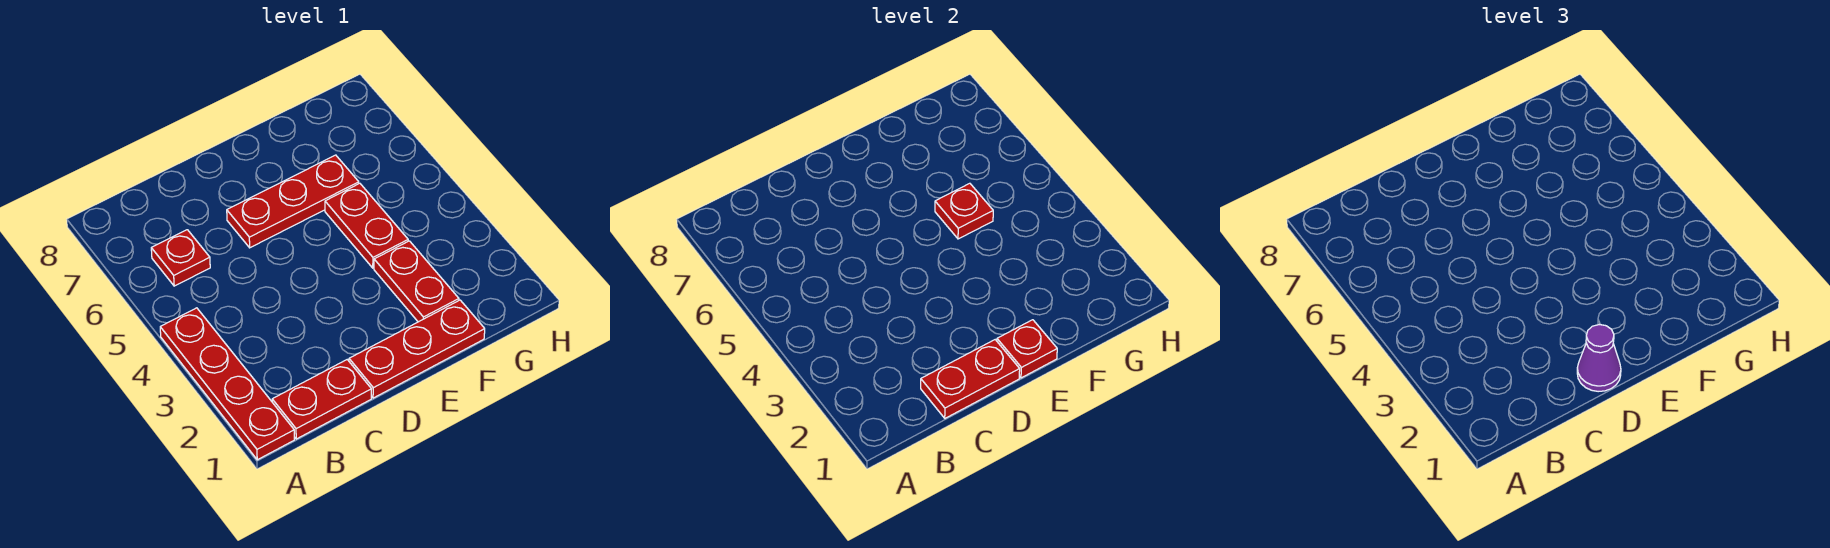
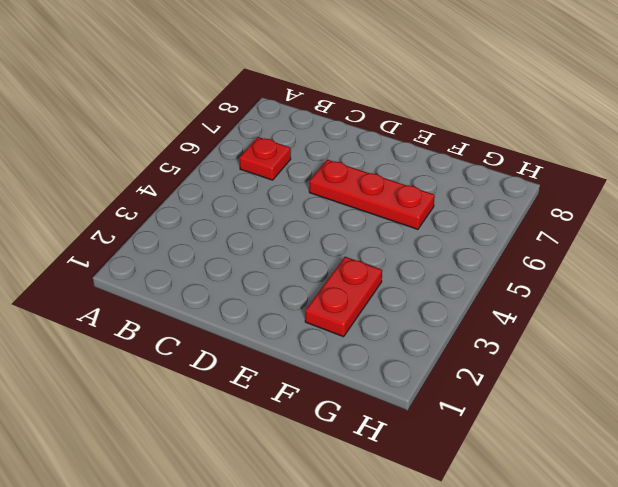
none -> red plate A1:A4 level 1
none -> red plate B1:C1 level 1

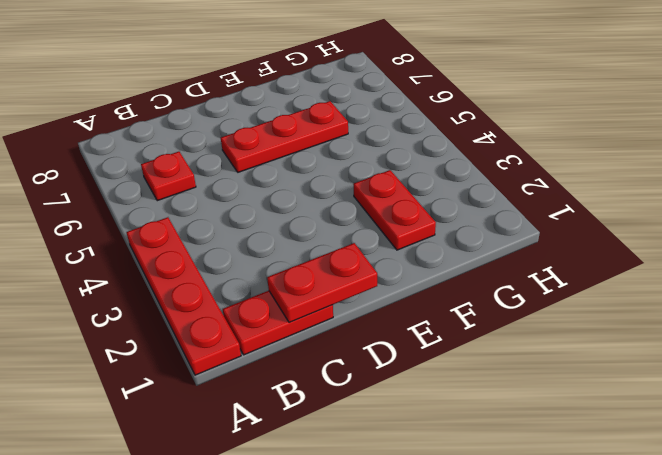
none -> red plate D1:F1 level 1
none -> red plate F4:F5 level 1

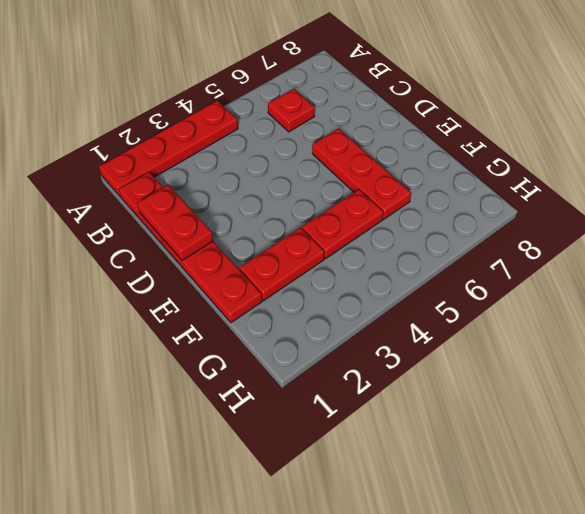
none -> red plate E1 level 2
none -> red plate F5 level 2

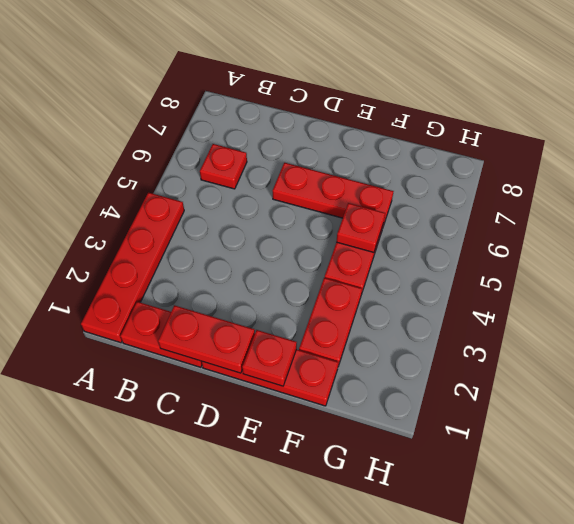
none -> purple cone D1 level 3

